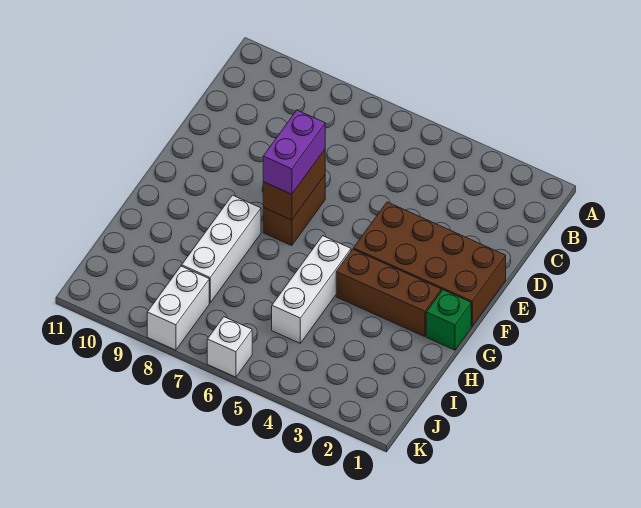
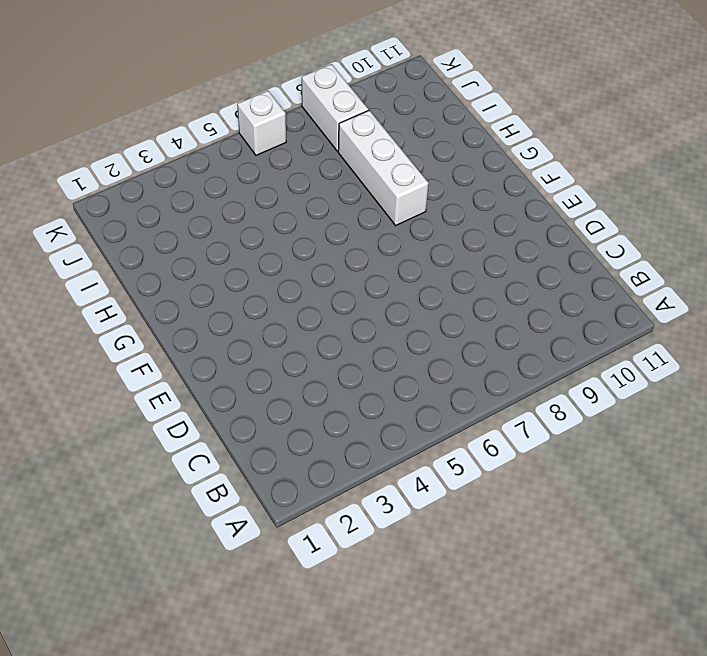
none -> brown brick E1:F4 level 1
none -> brown brick E7:F7 level 1

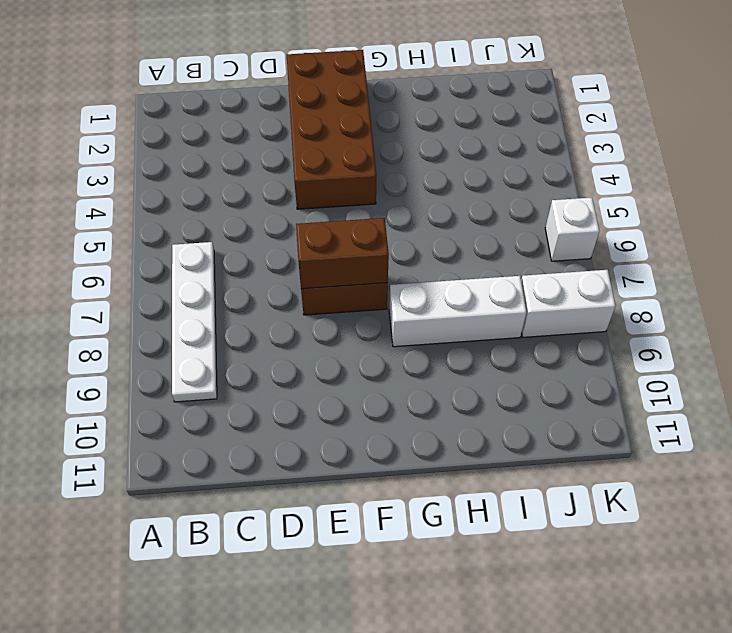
white plate B6:B9 level 1 -> none
none -> green brick G1 level 1
none -> brown brick G2:G4 level 1

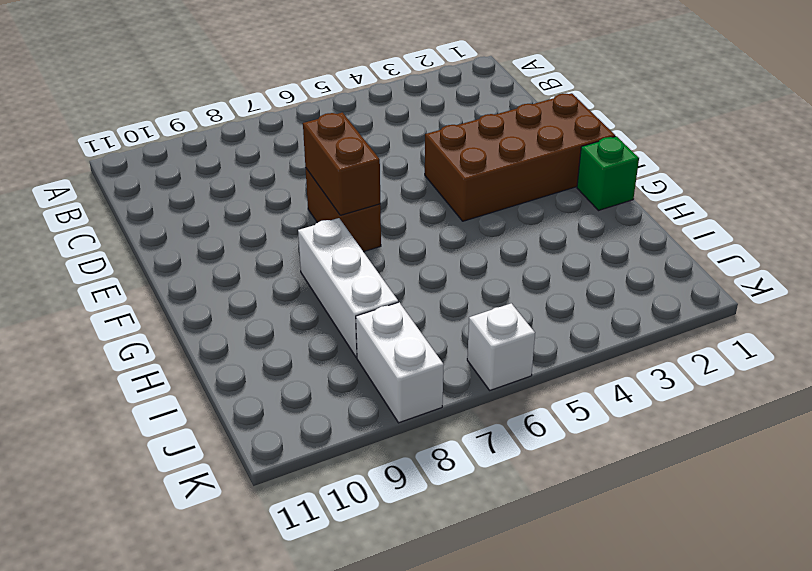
none -> brown brick G2:G4 level 1
none -> white brick G5:I5 level 1

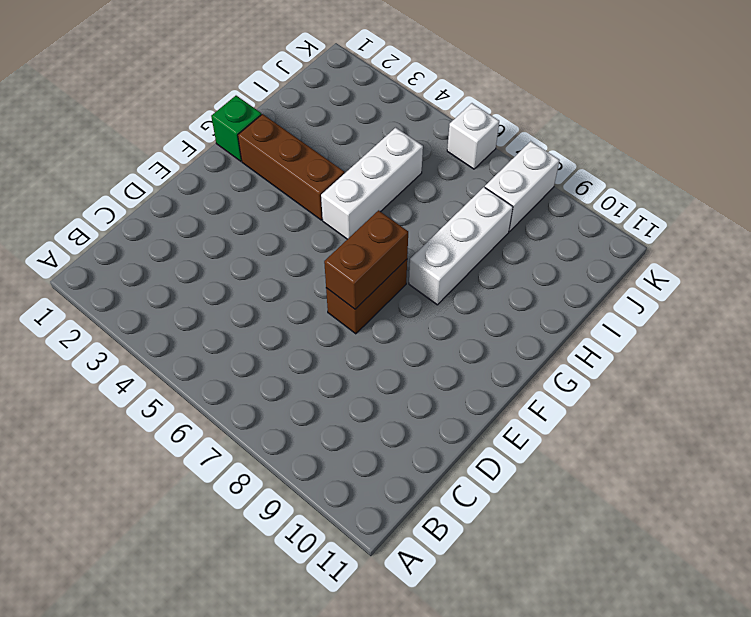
none -> brown brick E1:F4 level 1
none -> purple brick E7:F7 level 3

